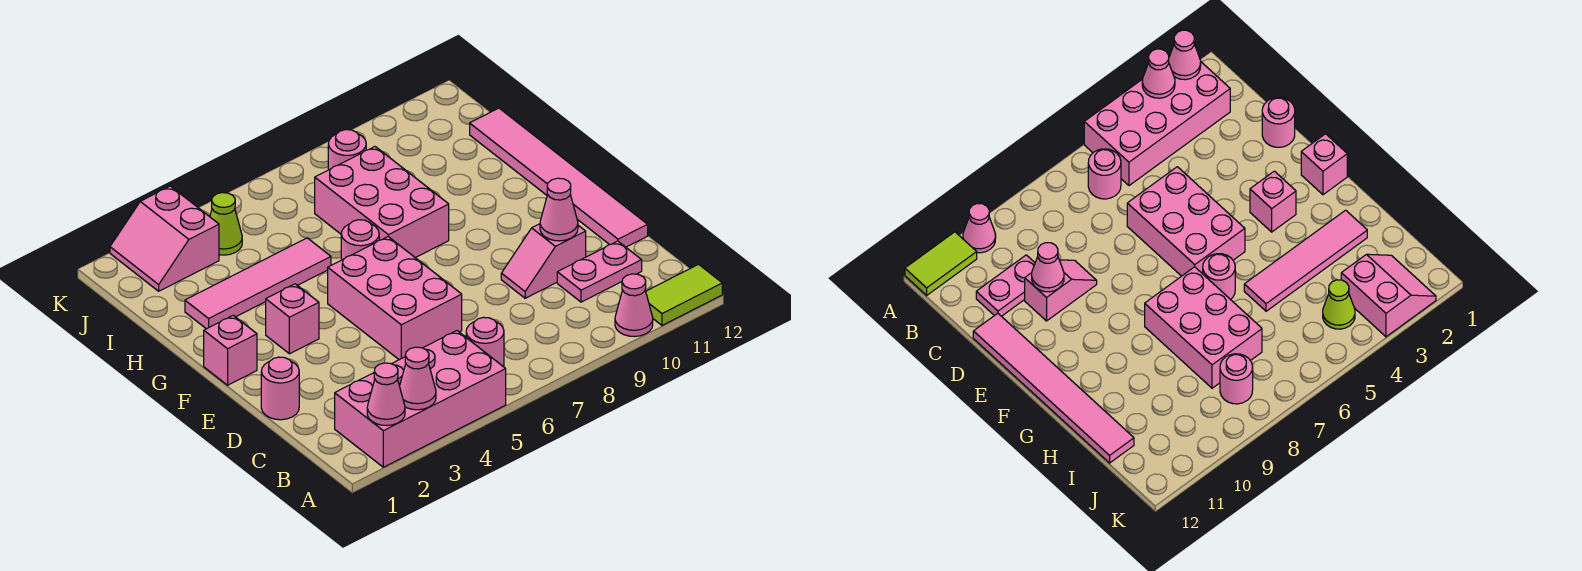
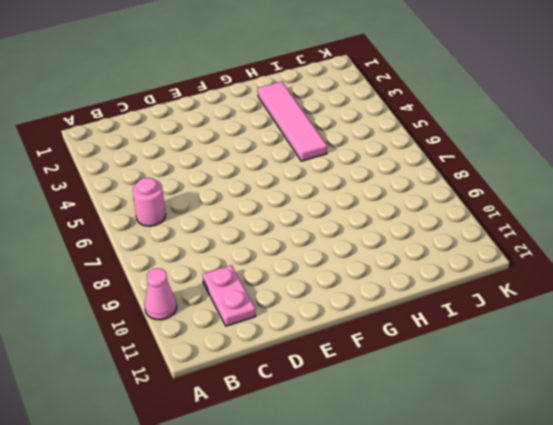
none -> pink brick A2:B5 level 1
none -> lime tile A11:A12 level 1
none -> pink round brick D1 level 1

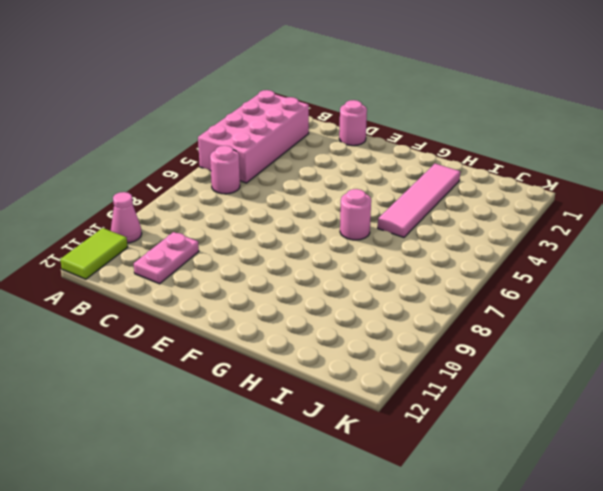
none -> pink brick D5:F6 level 1
none -> pink slope D9:D10 level 1 top 10
none -> pink tile D12:I12 level 1

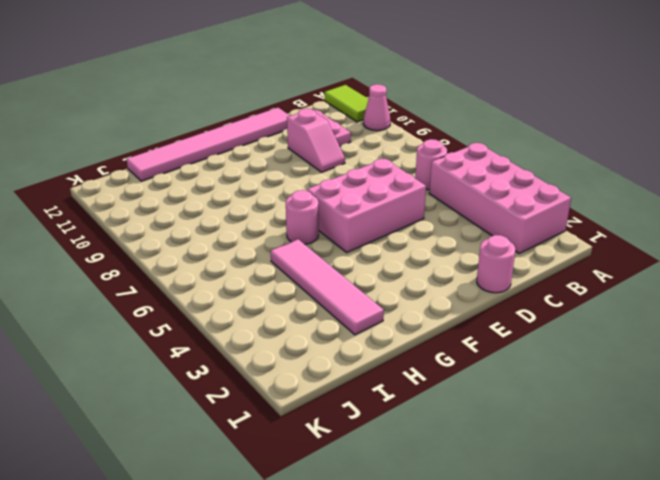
none -> pink brick F1 level 1
none -> pink brick F3 level 1
none -> pink brick G7:I8 level 1

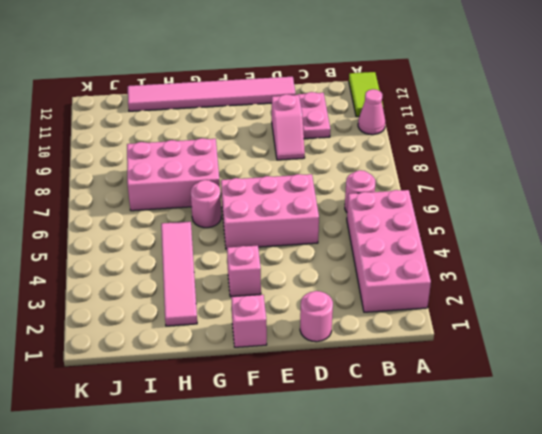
none -> pink slope J2:K3 level 1 top 3
none -> lime cone J4 level 1
none -> pink round brick J8 level 1

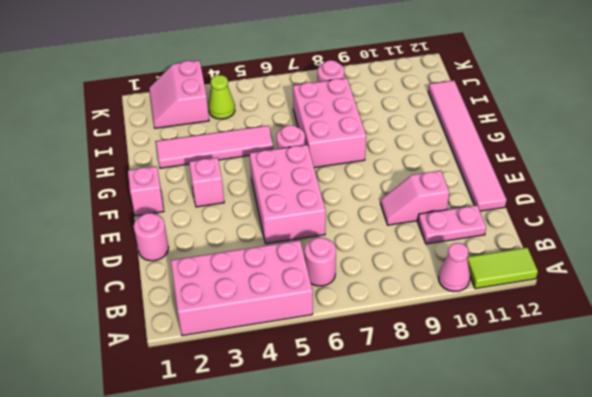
none -> pink cone A2 level 2
none -> pink cone A3 level 2
none -> pink cone D10 level 2

